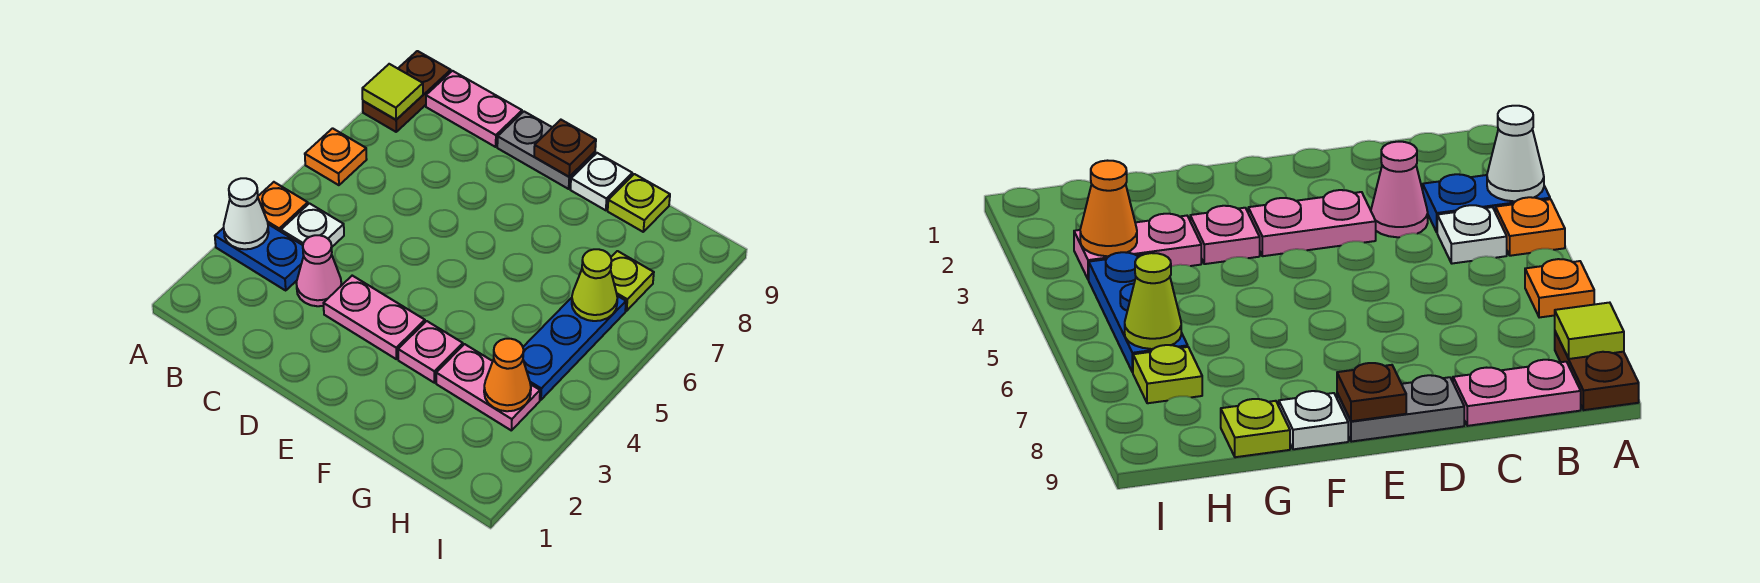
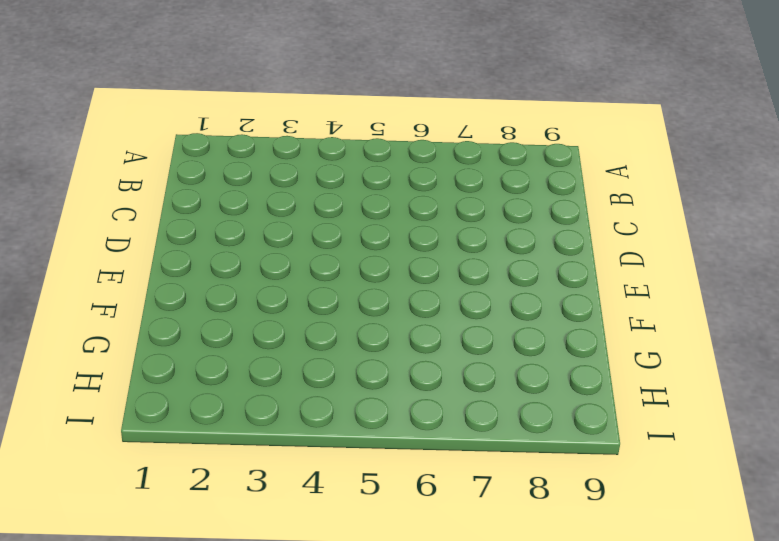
none -> blue plate A3:B3 level 1
none -> orange plate A4 level 1
none -> orange plate A6 level 1

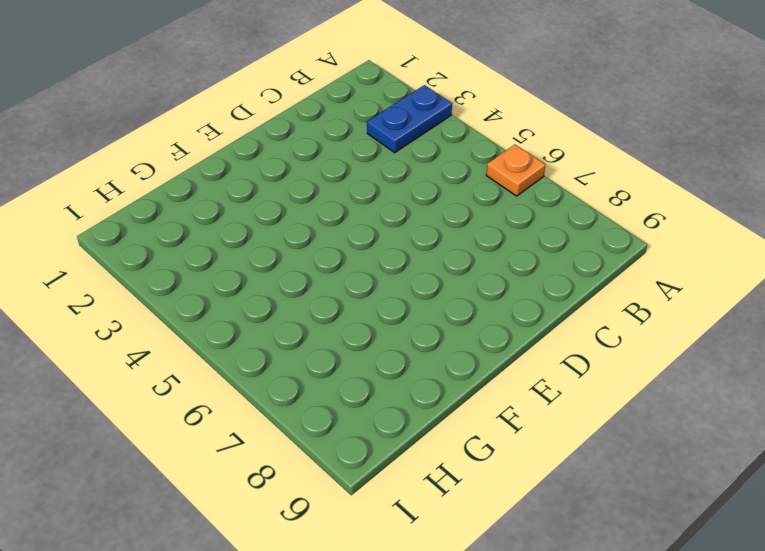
none -> orange plate A4 level 1
none -> brown plate A8:A9 level 1
none -> white plate B4 level 1

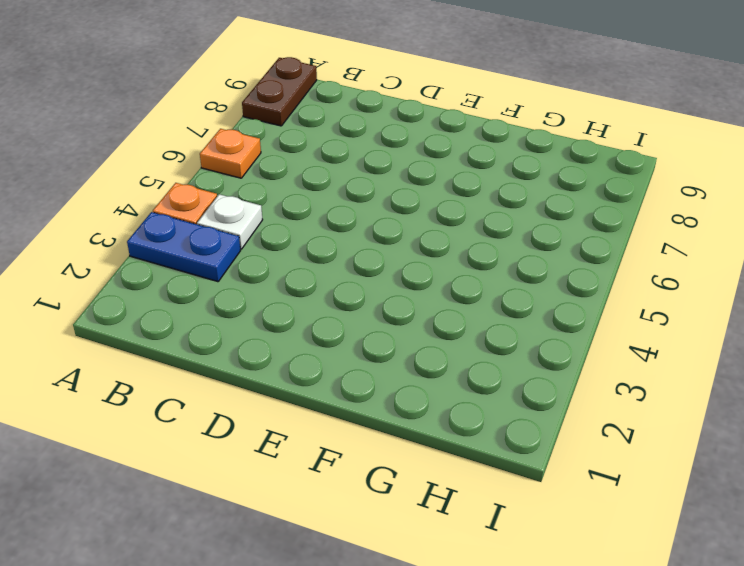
none -> pink plate B9:C9 level 1
none -> pink cone C3 level 1
none -> pink plate D3:E3 level 1

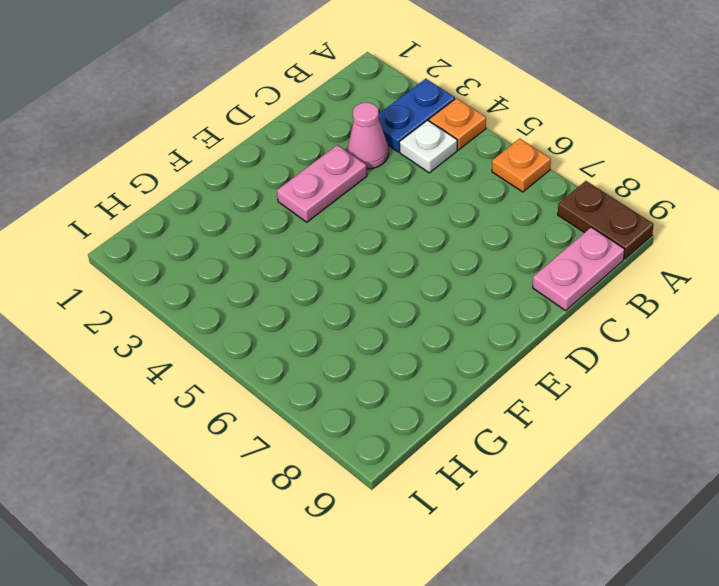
none -> grey plate D9:E9 level 1
none -> pink plate F3 level 1
none -> white plate F9 level 1

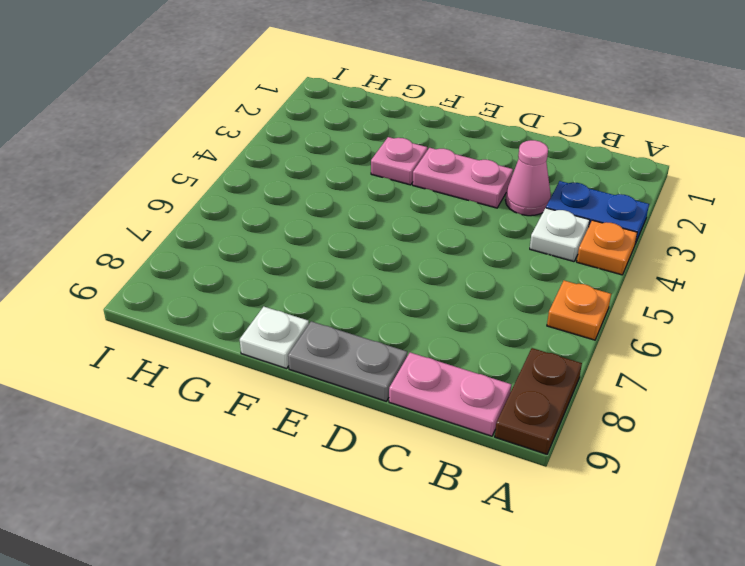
none -> pink plate G3:H3 level 1
none -> lime plate G9 level 1
none -> blue plate H4:H6 level 1

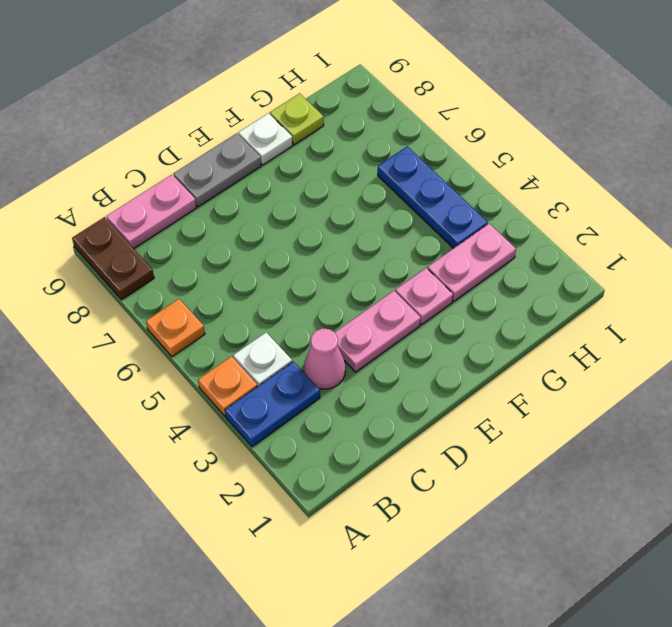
none -> lime plate H7 level 1
none -> white cone A3 level 2
none -> lime tile A8 level 2

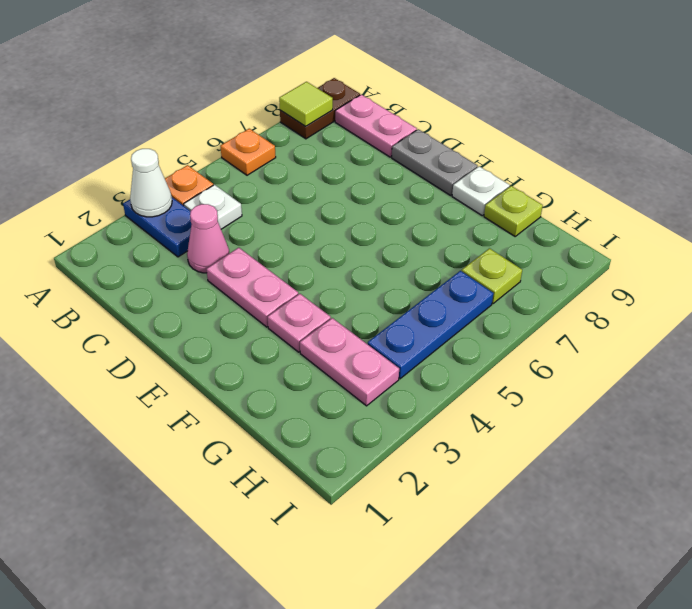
none -> brown plate E9 level 2
none -> orange cone H3 level 2
none -> lime cone H6 level 2

